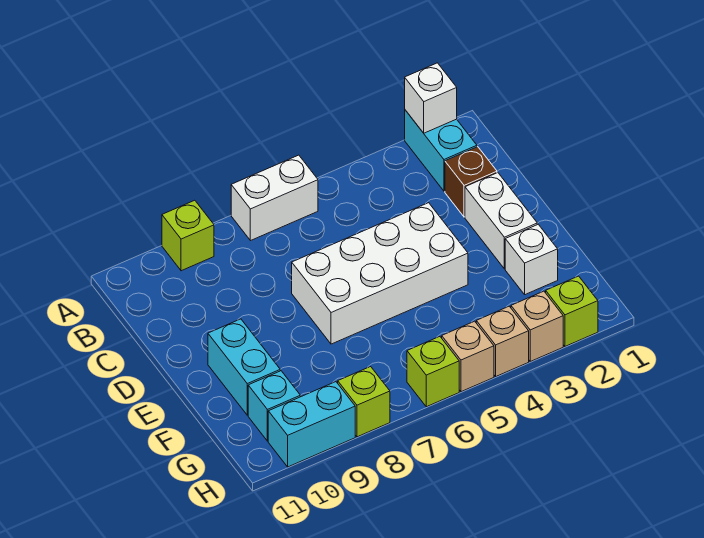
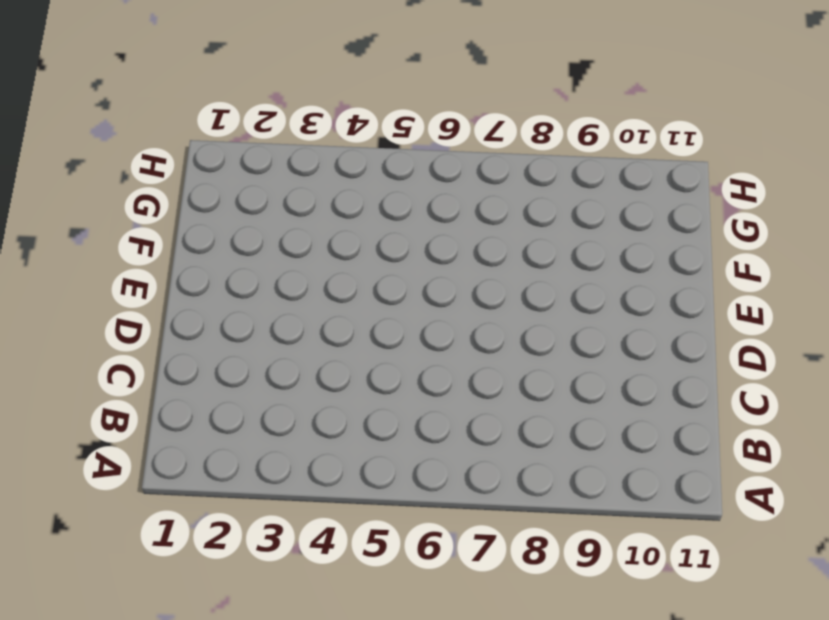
none -> cyan brick A2:B2 level 1
none -> white brick A6:A7 level 1
none -> lime brick A9 level 1

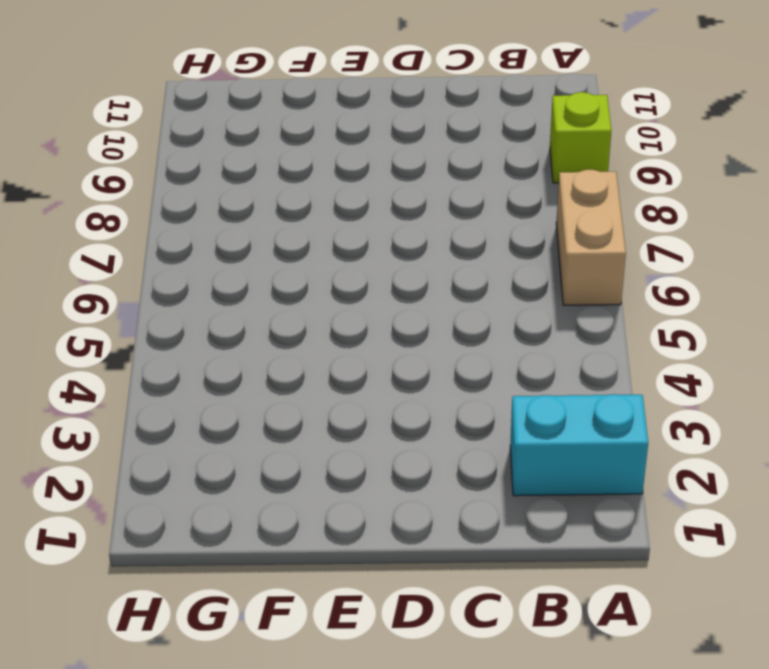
tan brick A6:A7 level 1 -> white brick A6:A7 level 1
none -> brown brick C2 level 1
none -> white brick D2:E2 level 1
none -> white brick D4:E7 level 1

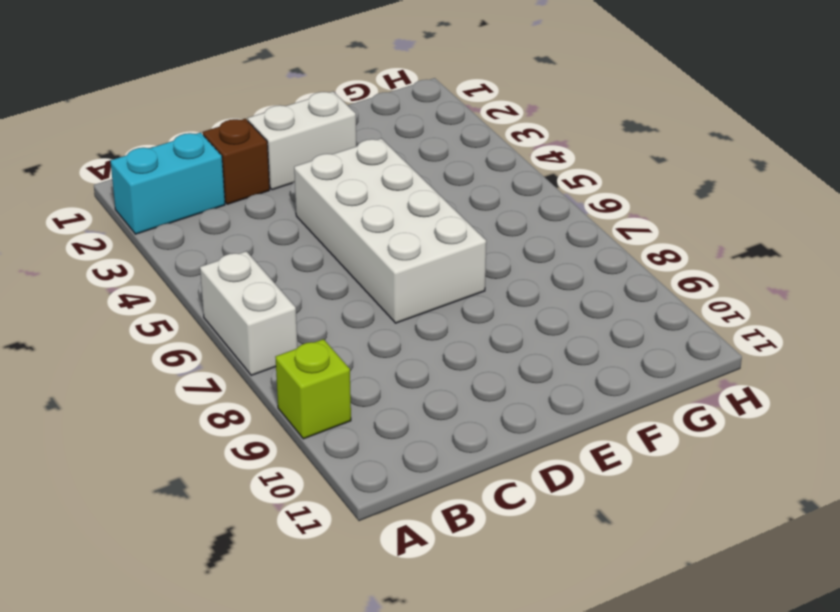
none -> cyan brick E10:F10 level 1
none -> white brick F2 level 1
none -> cyan brick G10 level 1

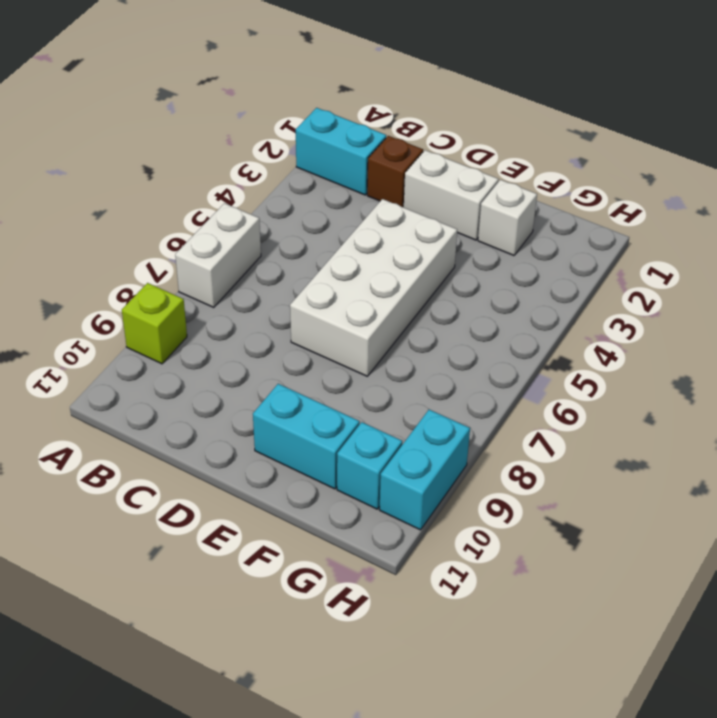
none -> lime brick H2 level 1
none -> tan brick H3 level 1
none -> tan brick H4 level 1

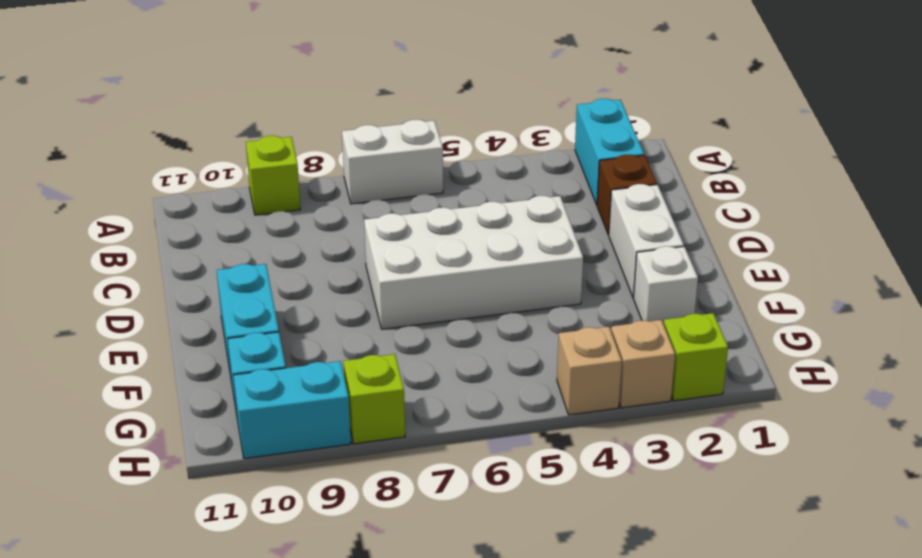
none -> tan brick H5 level 1
none -> lime brick H6 level 1
none -> white brick A2 level 2

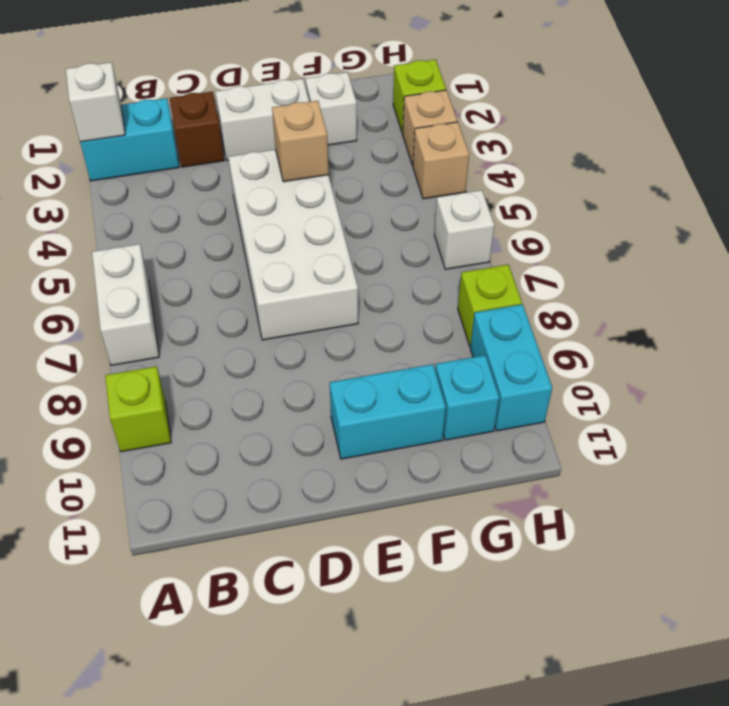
tan brick E4 level 2 -> tan brick H5 level 1
white brick H6 level 1 -> lime brick H6 level 1

